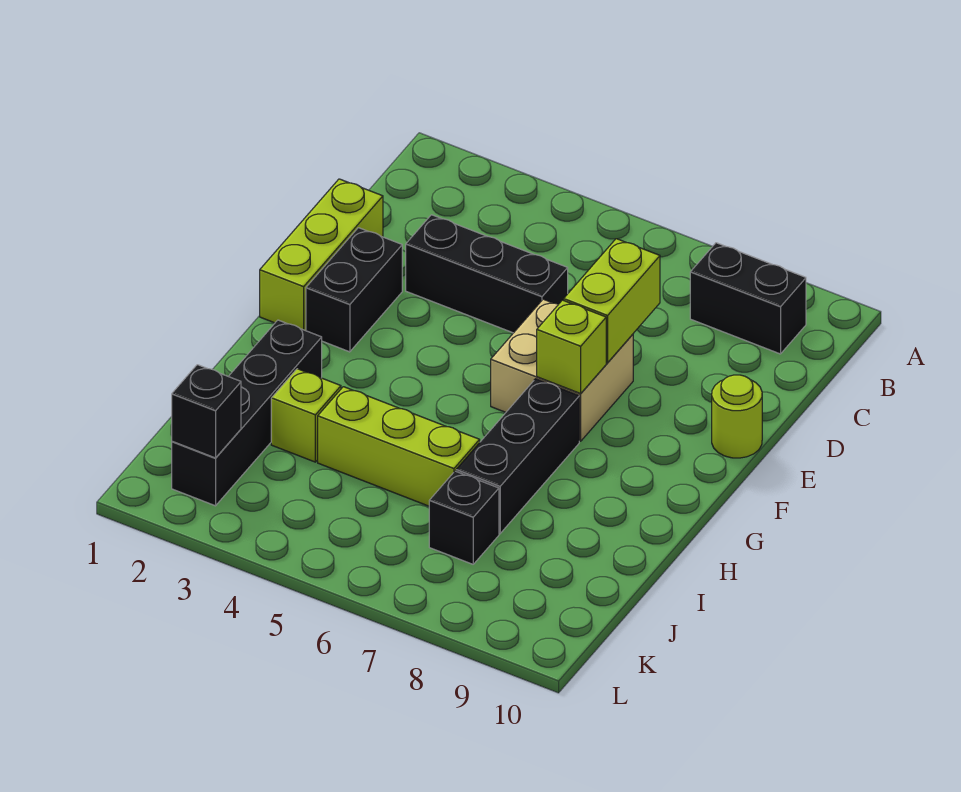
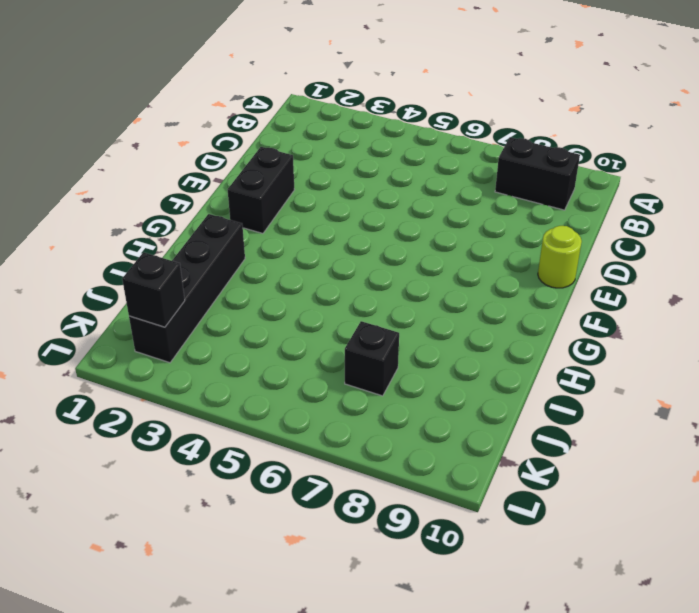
none -> lime brick D1:F1 level 1
none -> black brick D3:D5 level 1
none -> tan brick E6:F7 level 1

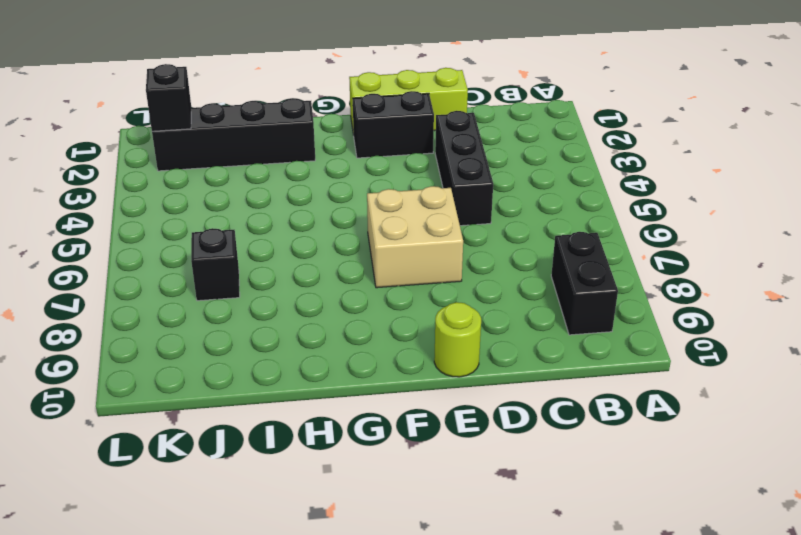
none -> black brick G7:I7 level 1
none -> lime brick I3 level 1
none -> lime brick I4:I6 level 1

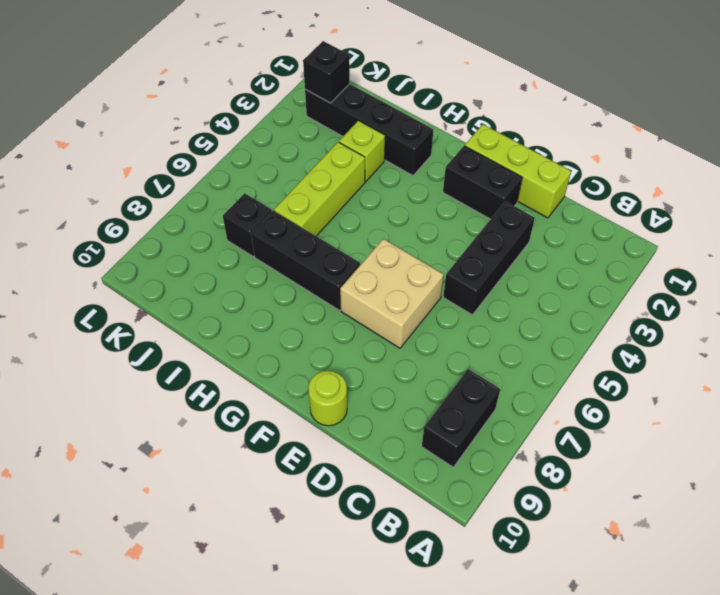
none -> lime brick D7:E7 level 2
none -> lime brick F7 level 2

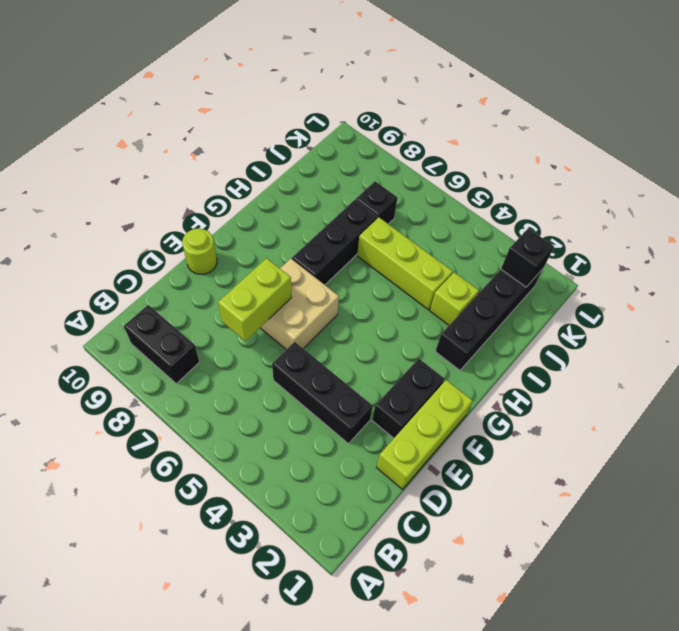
none -> lime brick F7 level 2

